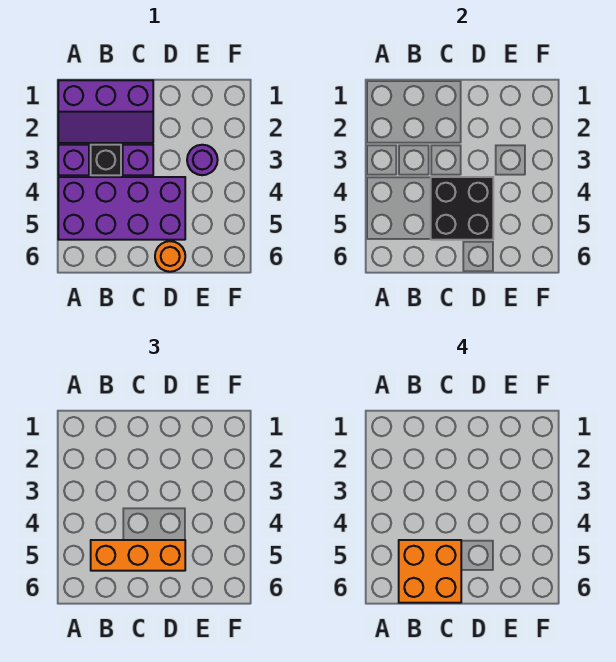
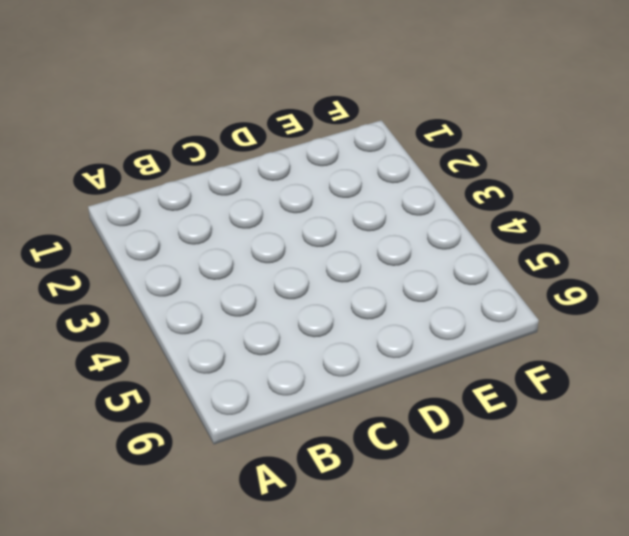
none -> purple slope A1:C2 level 1 top 1
none -> purple brick A3 level 1

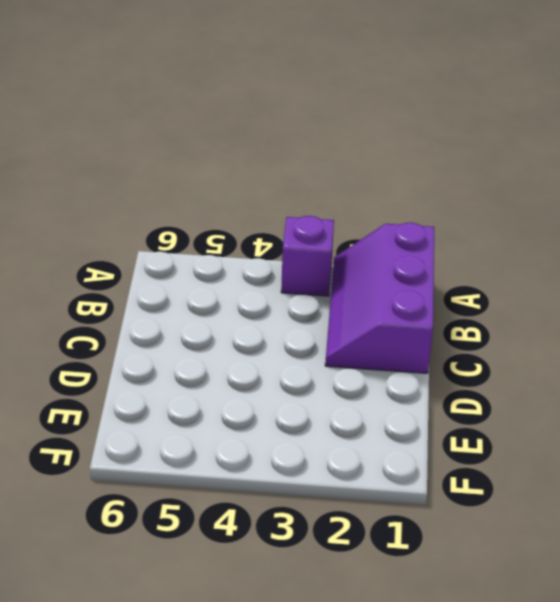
none -> purple brick A4:D5 level 1
none -> black brick B3 level 1

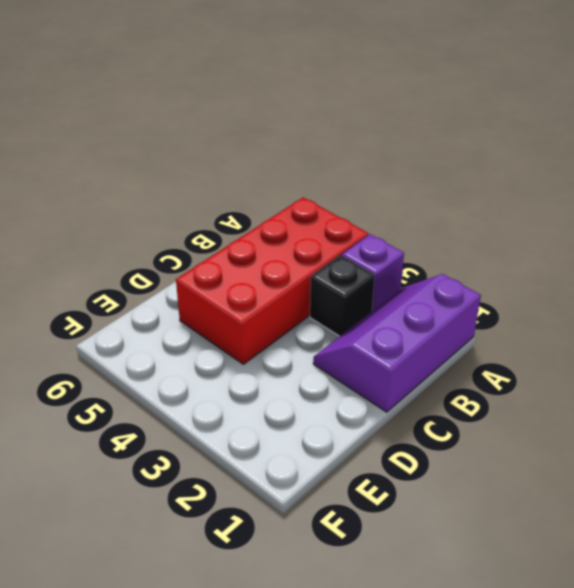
red brick A4:D5 level 1 -> purple brick A4:D5 level 1
none -> purple brick C3 level 1
none -> orange round brick D6 level 1

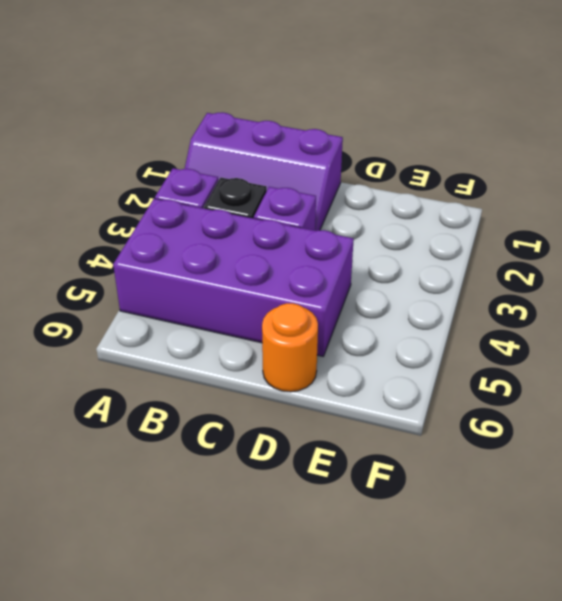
none -> purple round brick E3 level 1
none -> black brick C4:D5 level 2

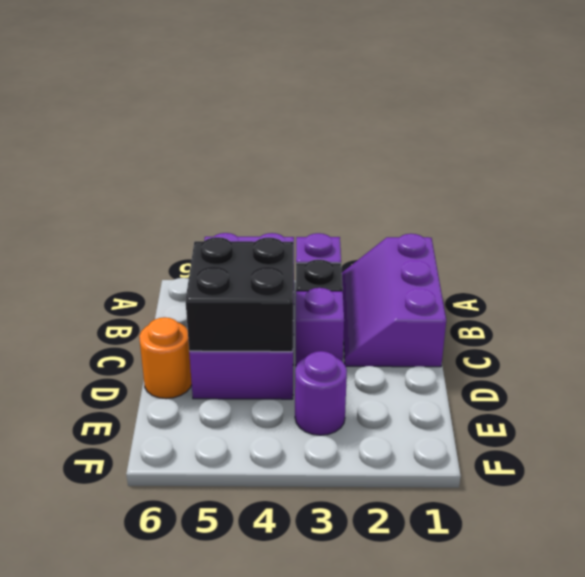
none -> orange brick B5:D5 level 3
none -> orange brick B5:C6 level 4

